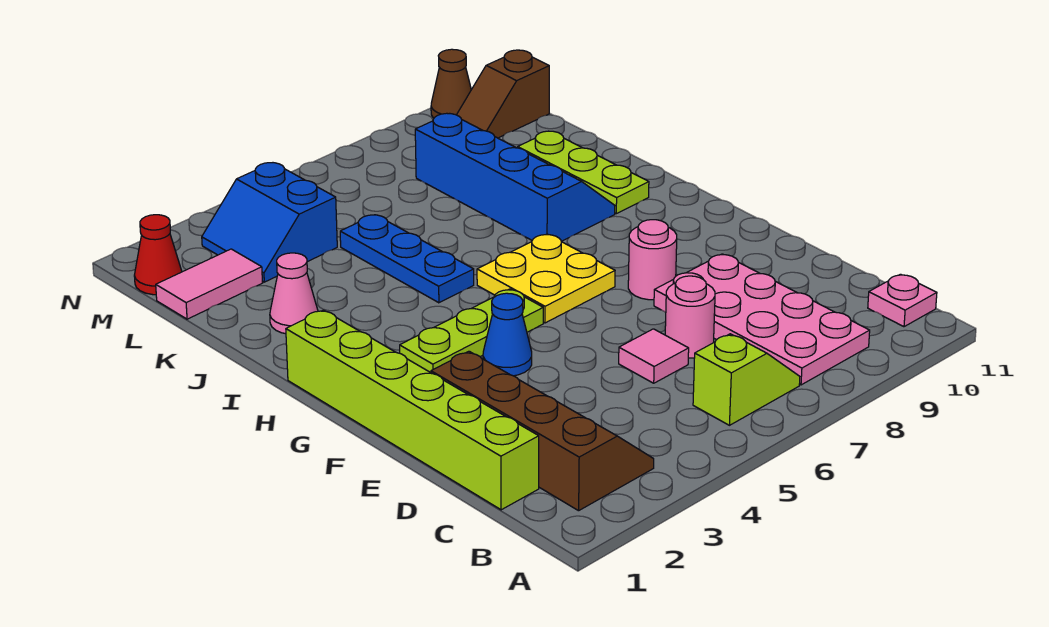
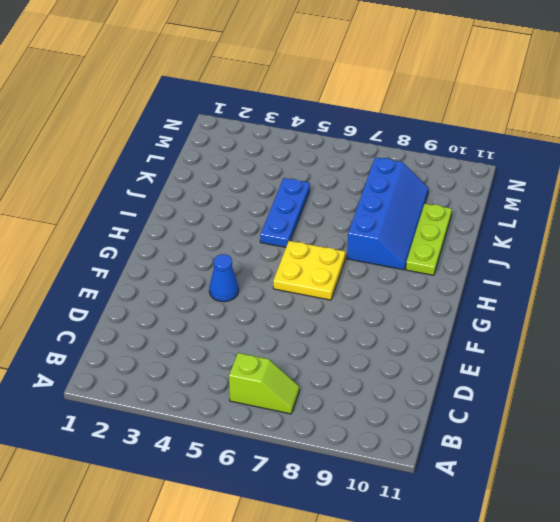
none -> brown slope B2:E3 level 1 top 2
none -> pink plate B8:E9 level 1
none -> pink plate B11 level 1

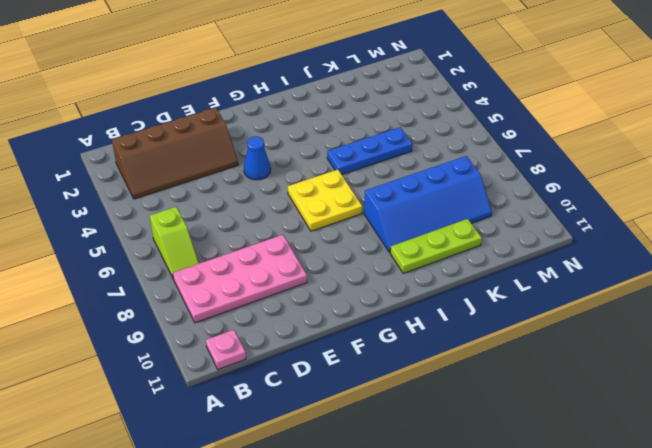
none -> lime brick C1:H1 level 1
none -> pink tile D6 level 1
none -> pink round brick D7 level 1

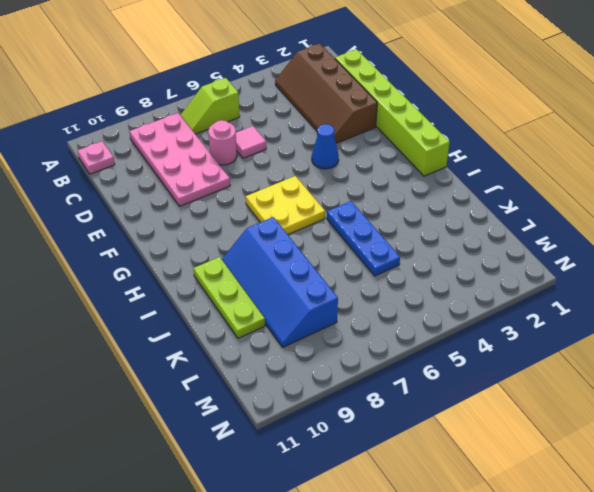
none -> pink round brick F8 level 1
none -> lime plate G3:G5 level 1
none -> pink cone J2 level 1

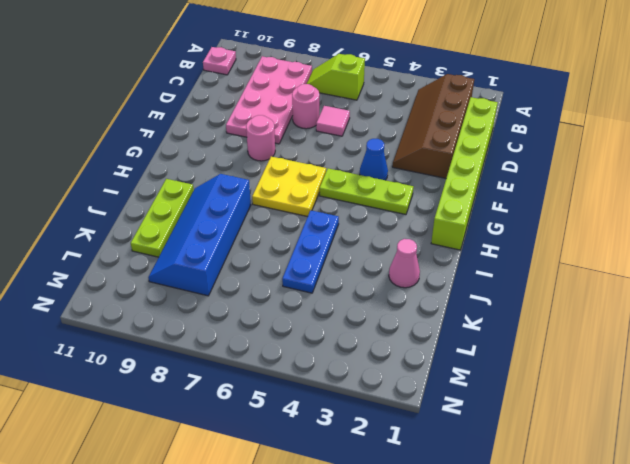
none -> pink tile L1:L2 level 1
none -> blue slope L3:M4 level 1 top 4
none -> red cone M1 level 1

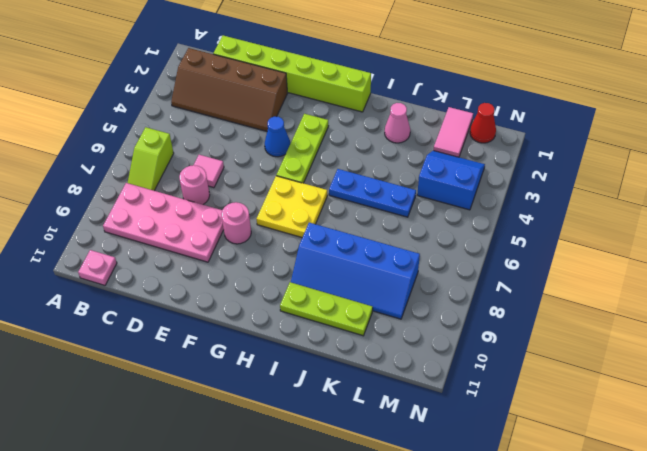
none -> brown slope M10:M11 level 1 top 11
none -> brown cone N10 level 1

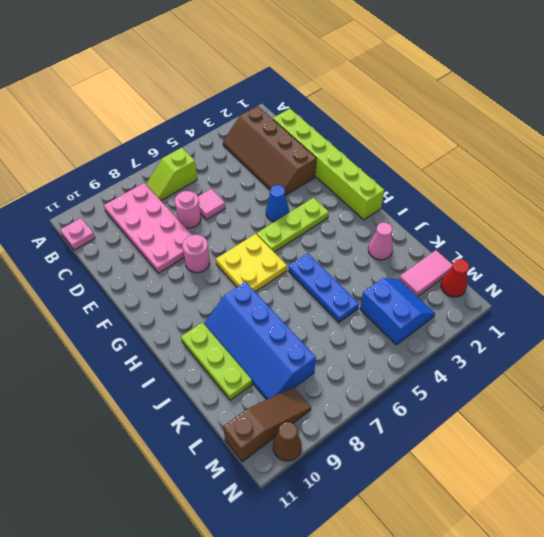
brown slope M9:M11 level 1 top 11 -> brown slope M10:M11 level 1 top 11

